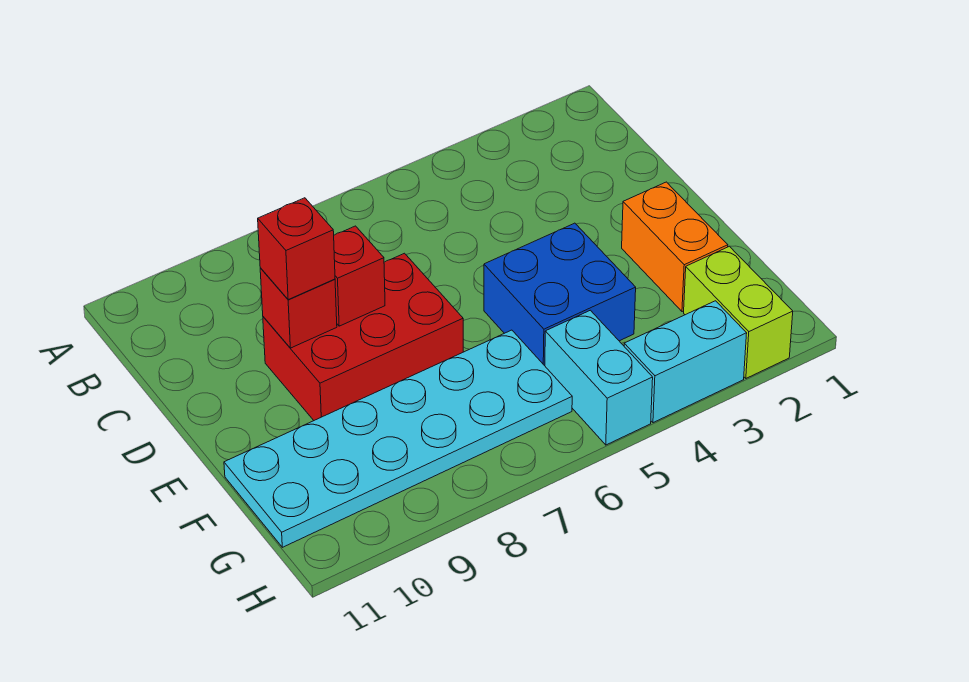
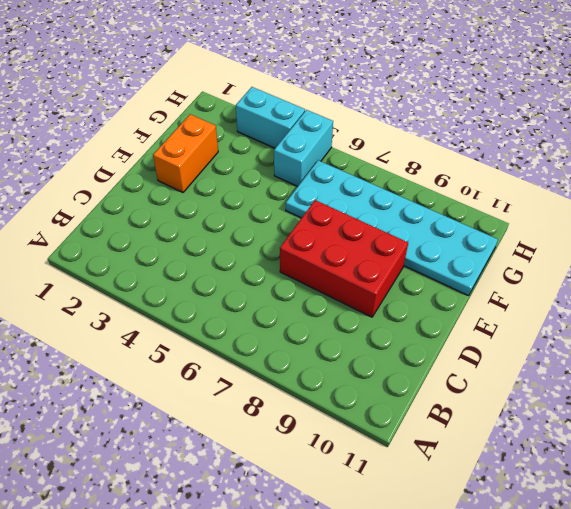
none -> blue brick E4:F5 level 1
none -> lime brick G2:H2 level 1

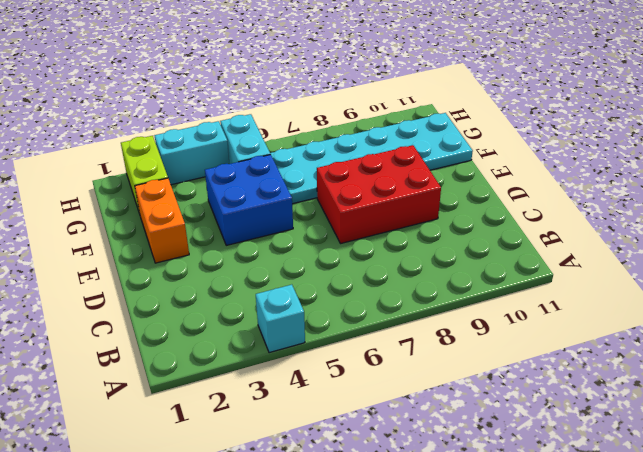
cyan brick A4 level 1 -> none
none -> red brick D8 level 2
none -> red brick D9 level 2

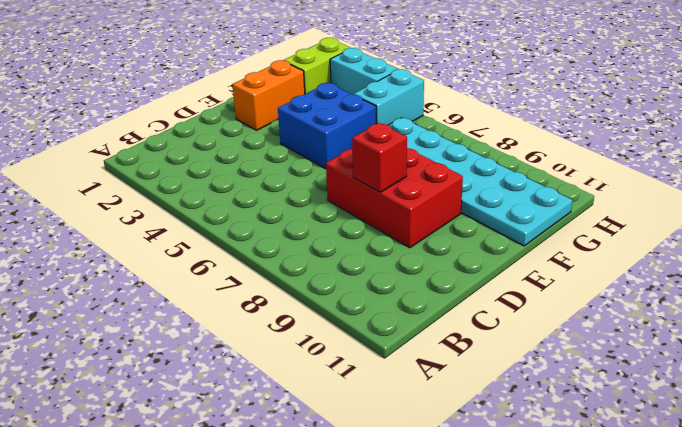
none -> red brick D9 level 2
none -> red brick D9 level 3

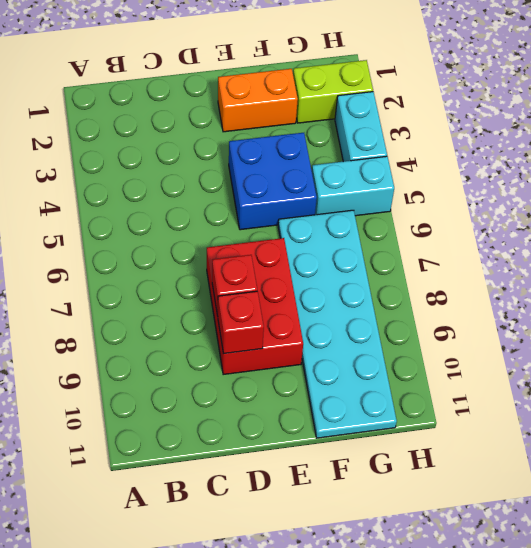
none -> red brick D9 level 3

